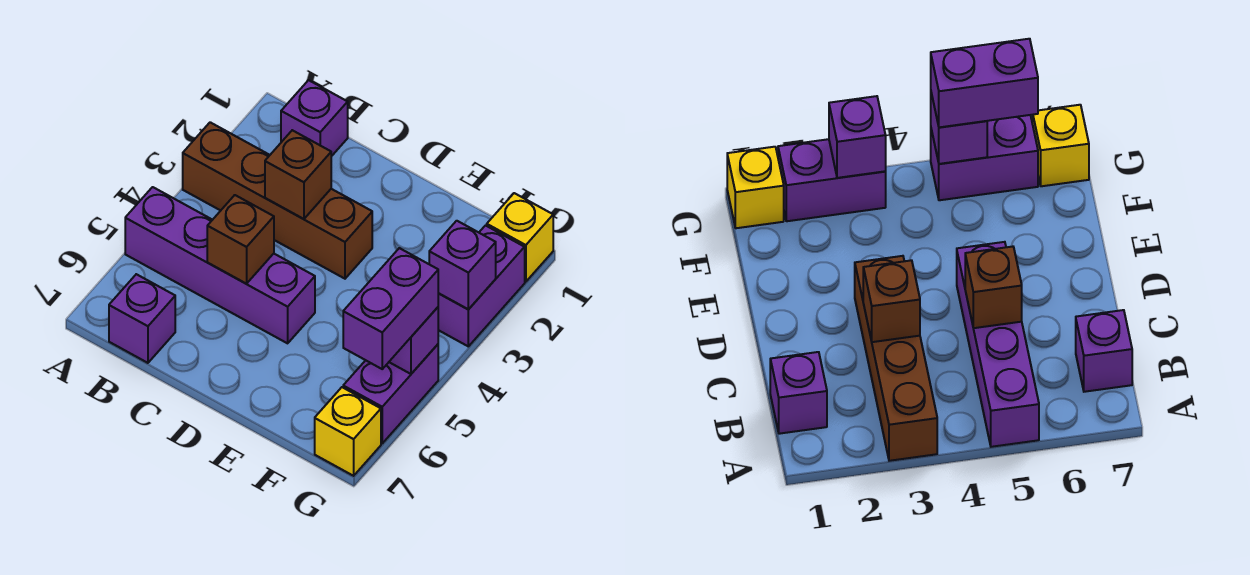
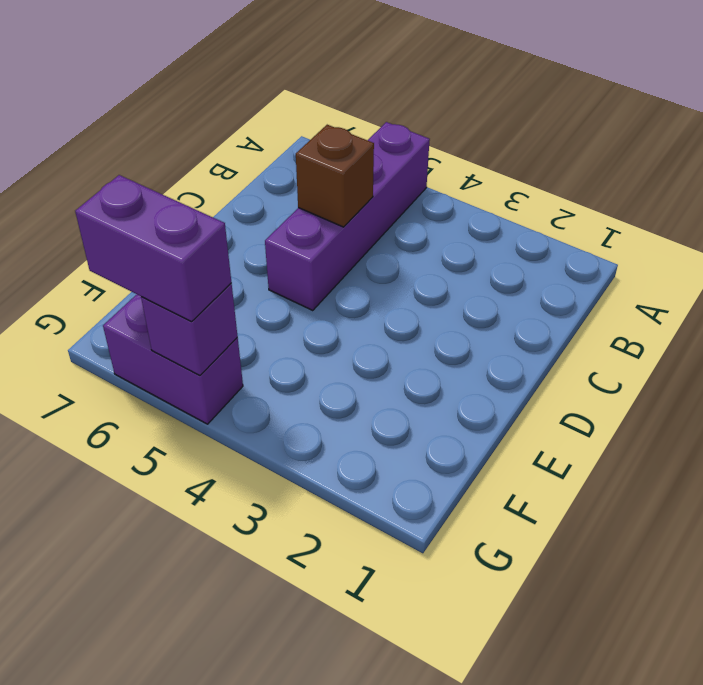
none -> brown brick A3:D3 level 1
none -> purple brick B1 level 1
none -> purple brick B7 level 1

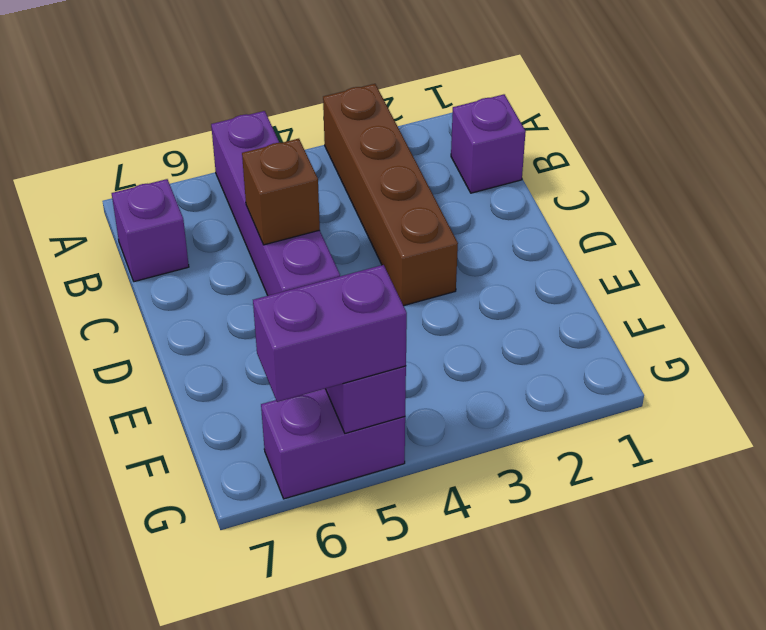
none -> yellow brick G1 level 1
none -> purple brick G2:G3 level 1
none -> yellow brick G7 level 1

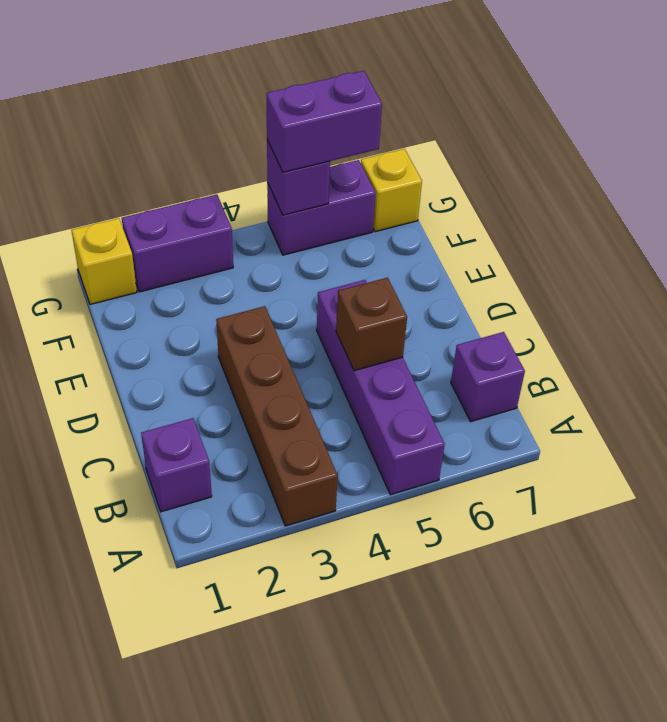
none -> brown brick C3 level 2
none -> purple brick G3 level 2

